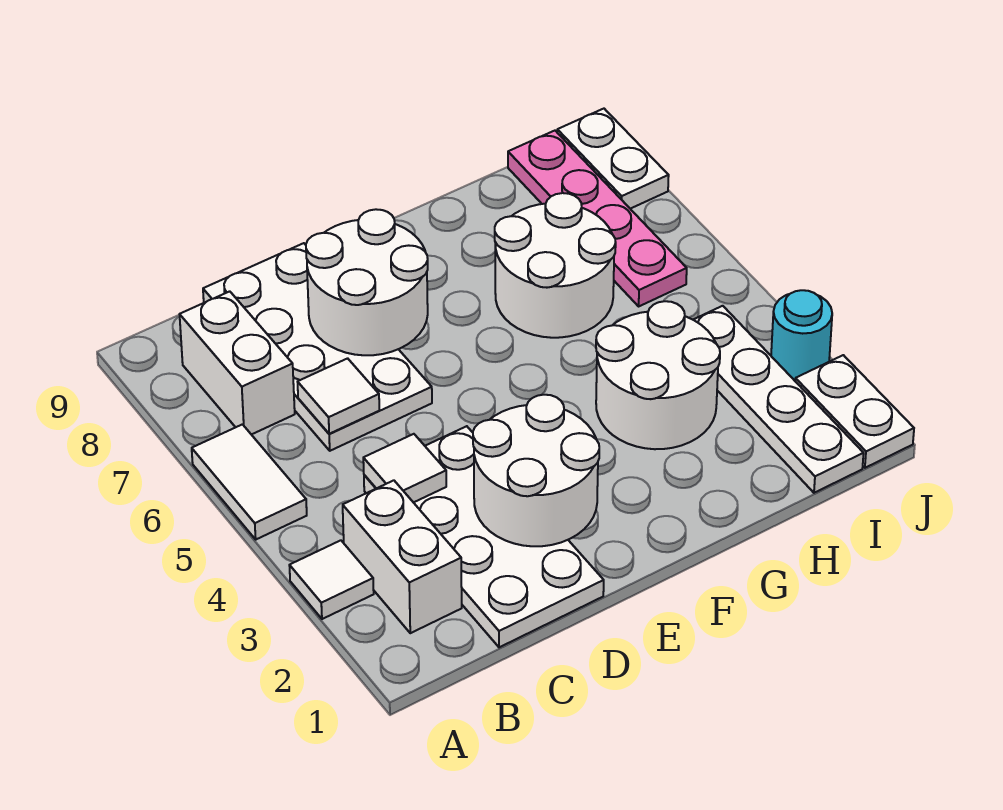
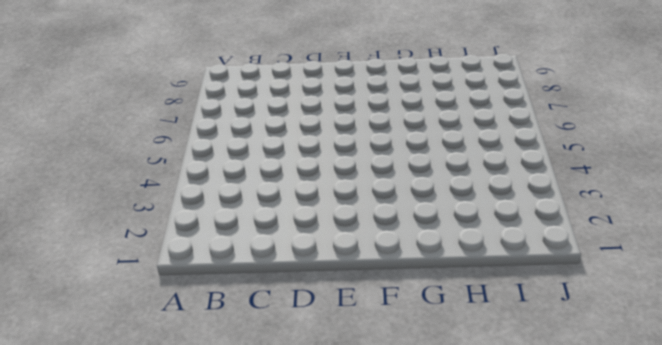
none -> white tile A3 level 1
none -> white tile A5:A6 level 1
none -> white brick B2:B3 level 1

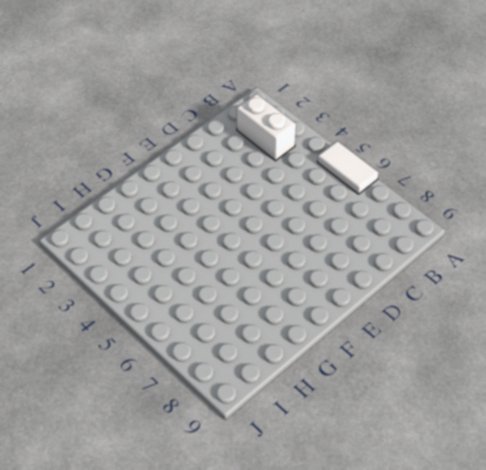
none -> white tile A3 level 1
none -> white brick B7:B8 level 1
none -> white plate C1:D4 level 1

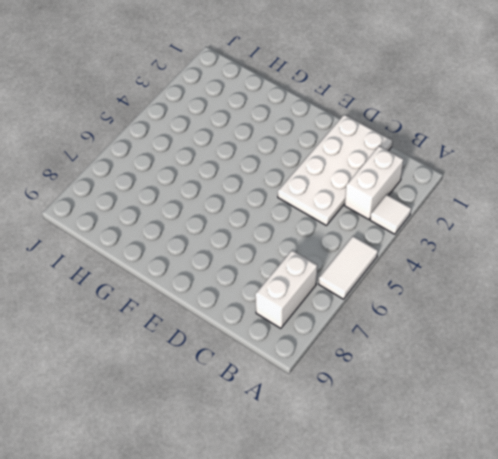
none -> white plate C6:D9 level 1
none -> white round brick G3:H4 level 1
none -> white round brick G6:H7 level 1

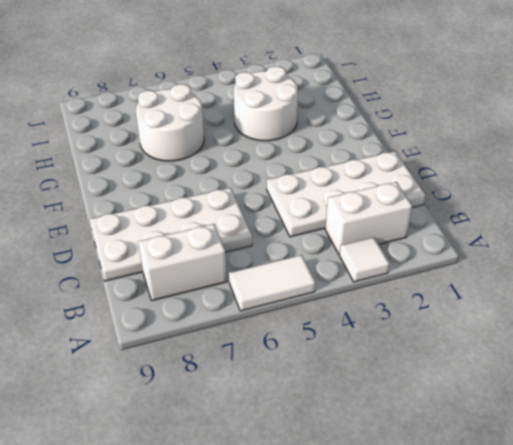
none -> white plate I1:I4 level 1
none -> pink plate I6:I9 level 1
none -> white plate J1:J2 level 1

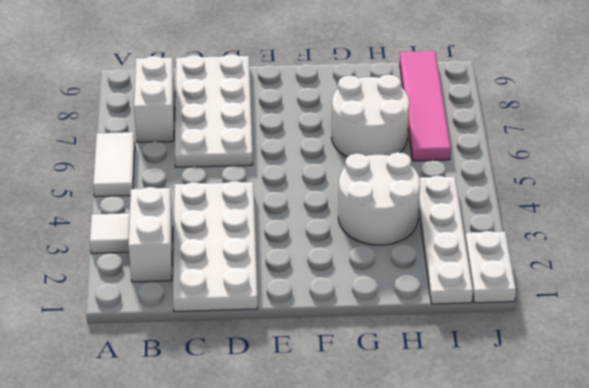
pink tile I6:I9 level 1 -> pink plate I6:I9 level 1
none -> cyan round brick J3 level 1
none -> white plate J8:J9 level 1
none -> white tile C4 level 2

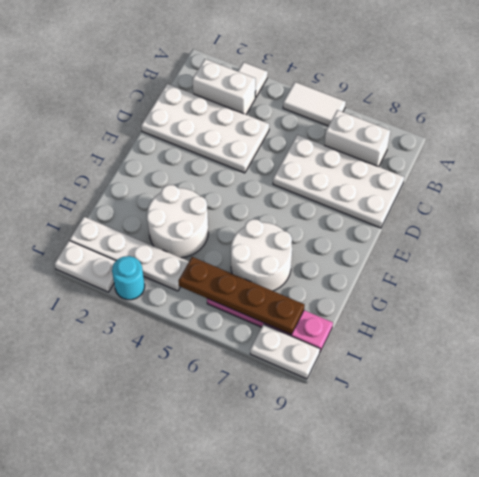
brown plate I5:I8 level 2 -> none
none -> white tile C4 level 2
none -> white tile C6 level 2
none -> white round brick D2:E3 level 2

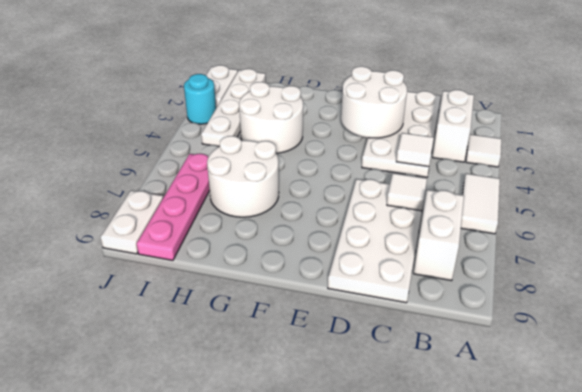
none -> white round brick D7:E8 level 2

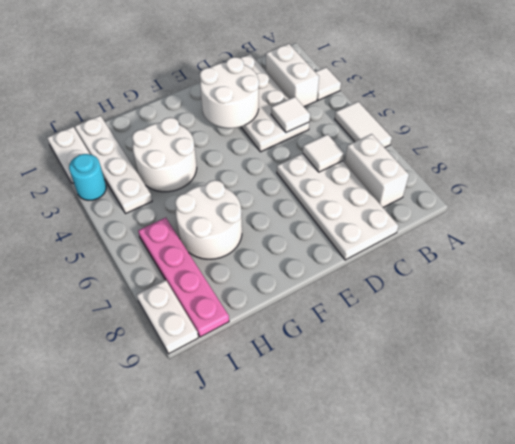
none -> white round brick D7:E8 level 2

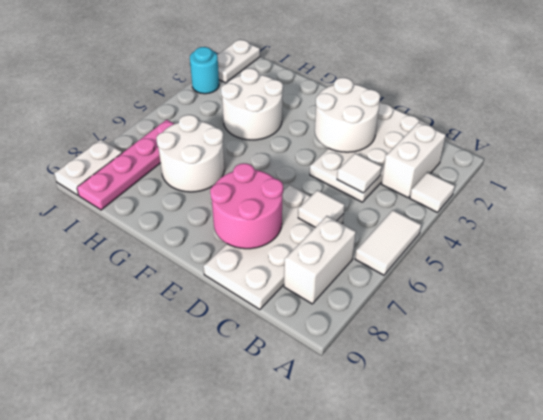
pink round brick D7:E8 level 2 -> white round brick D7:E8 level 2
none -> white plate I1:I4 level 1

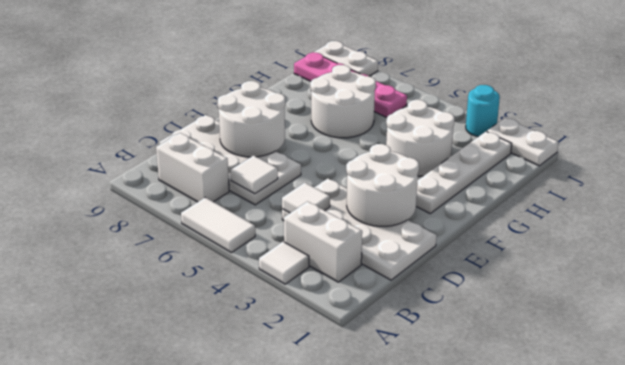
white plate F2:I2 level 1 -> white plate I1:I4 level 1

